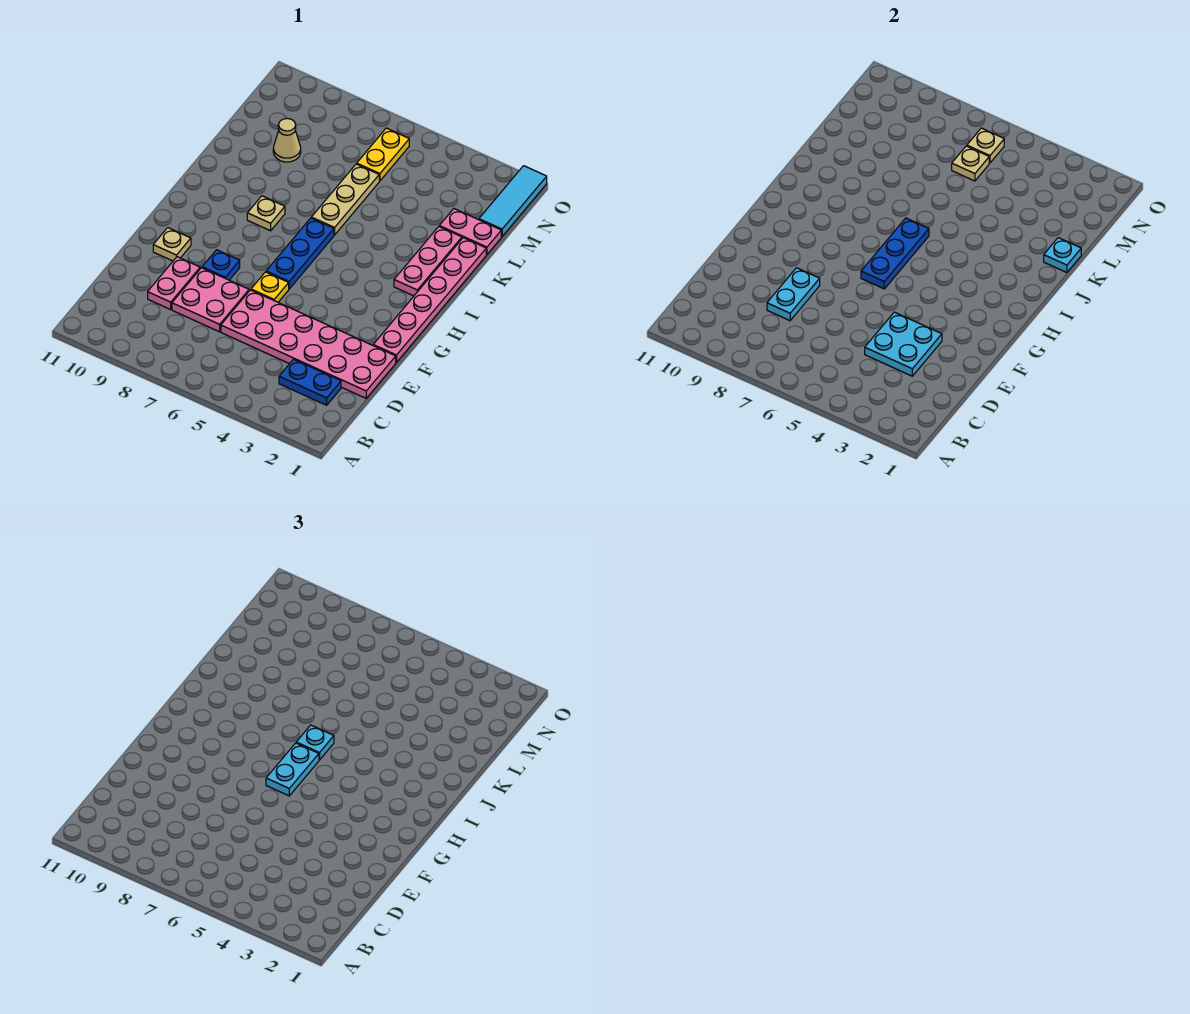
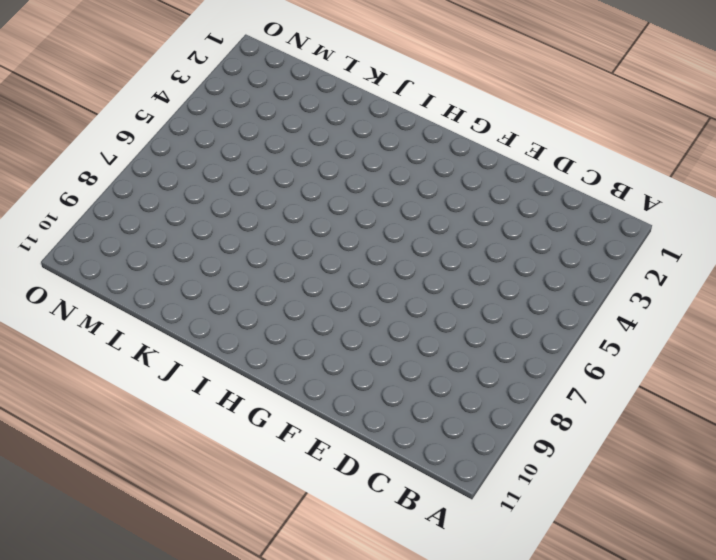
none -> blue plate C2:C3 level 1
none -> pink plate D1:E6 level 1
none -> pink plate D7:E8 level 1

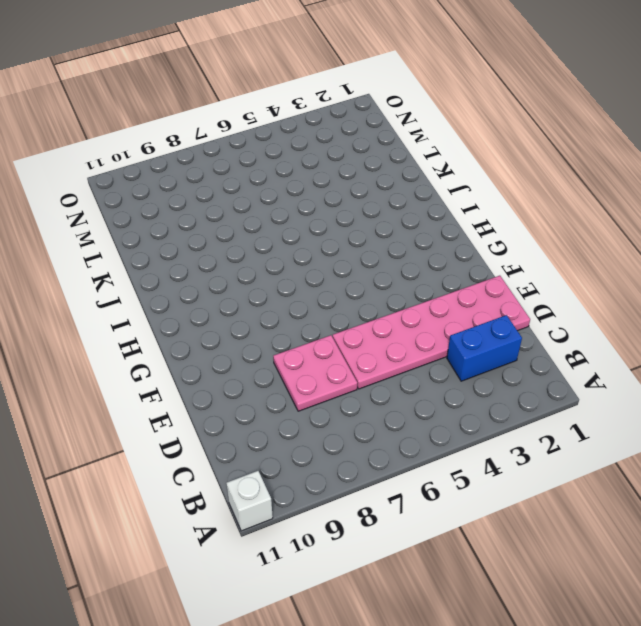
white brick A11 level 1 -> none
blue brick C2:C3 level 1 -> blue plate C2:C3 level 1
none -> pink plate D9:E9 level 1
none -> pink plate F1:K1 level 1
none -> yellow plate F6 level 1

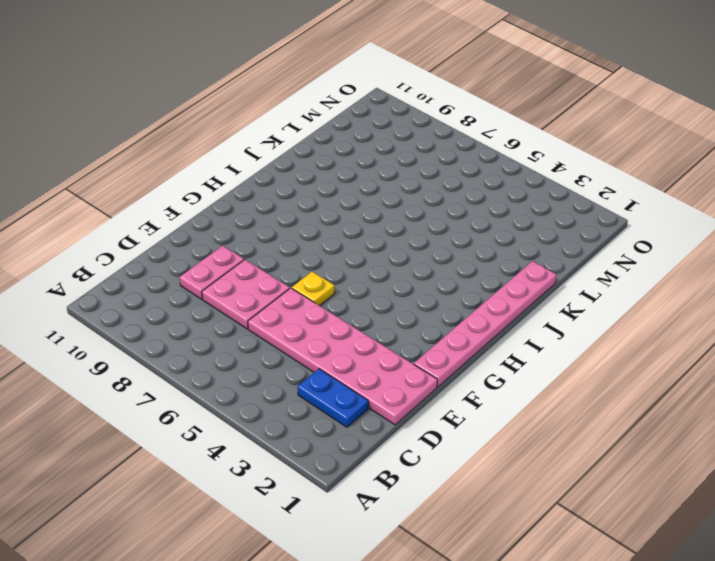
none -> blue plate F8 level 1
none -> tan plate F10 level 1
none -> blue plate G6:I6 level 1

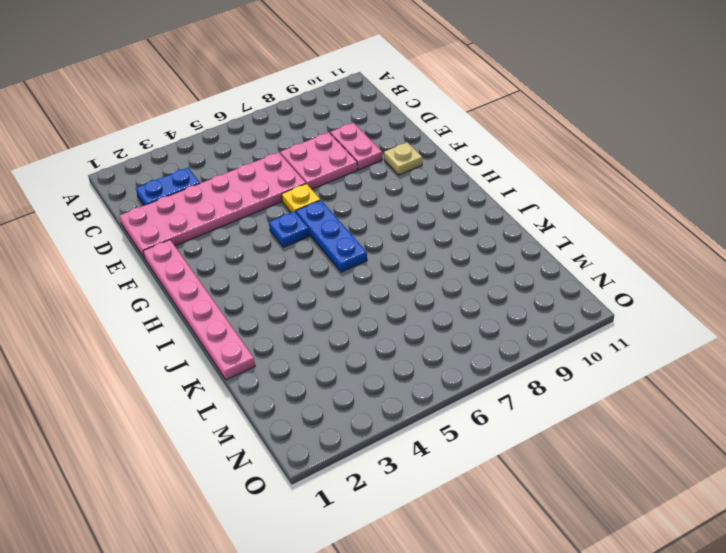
blue plate G5 level 1 -> blue plate F8 level 1
none -> pink plate I2:K2 level 1
none -> tan plate I8 level 1
none -> tan plate J6:L6 level 1

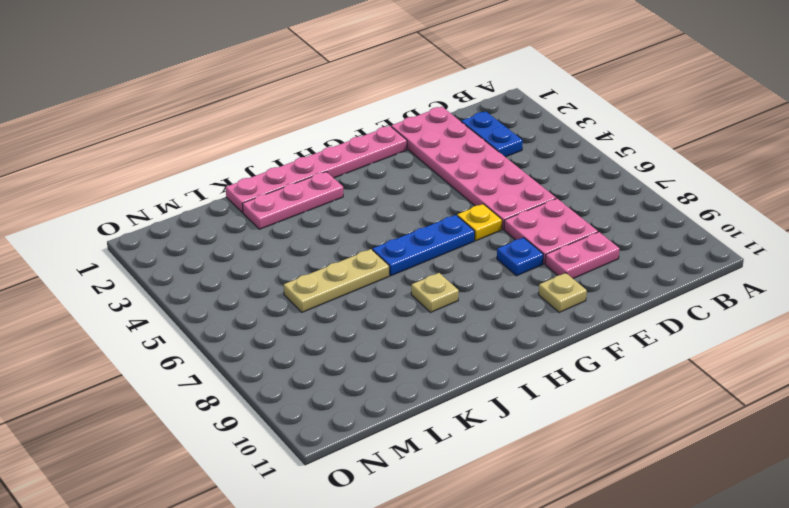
none -> pink plate L1:L2 level 1
none -> tan cone L9 level 1
none -> cyan tile M1:O1 level 1

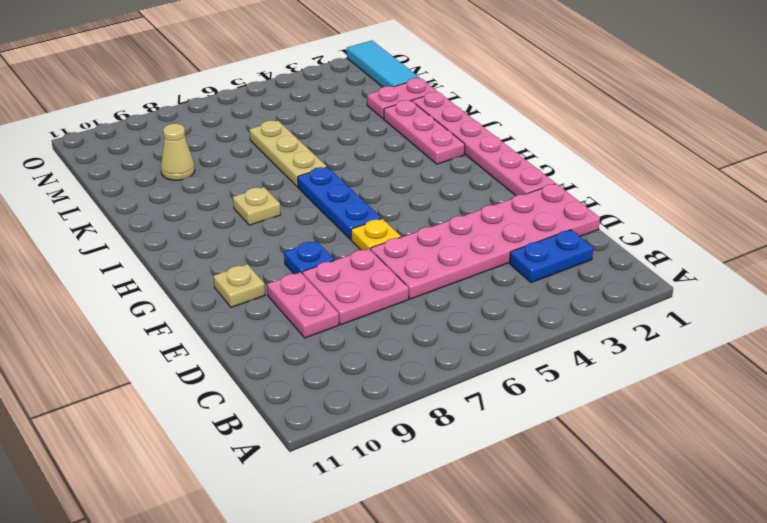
none -> yellow plate M6:N6 level 1
none -> cyan plate D3:E4 level 2
none -> cyan plate D8:E8 level 2

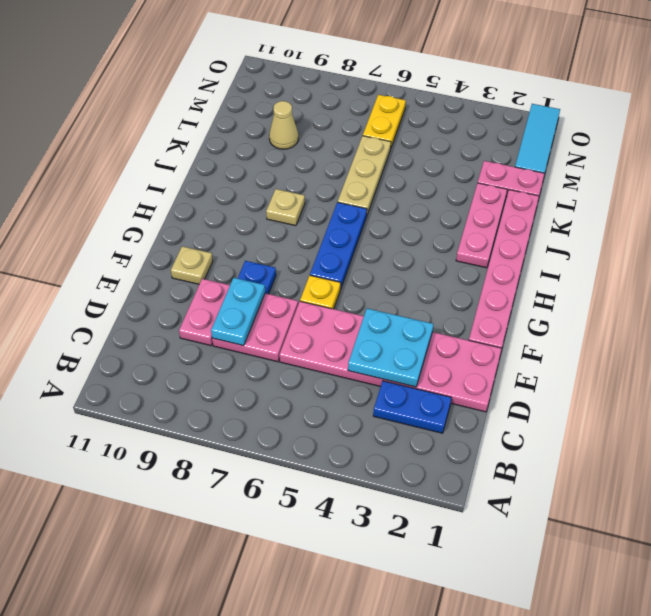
none -> blue plate G6:I6 level 2
none -> cyan plate K1 level 2
none -> tan plate M6 level 2

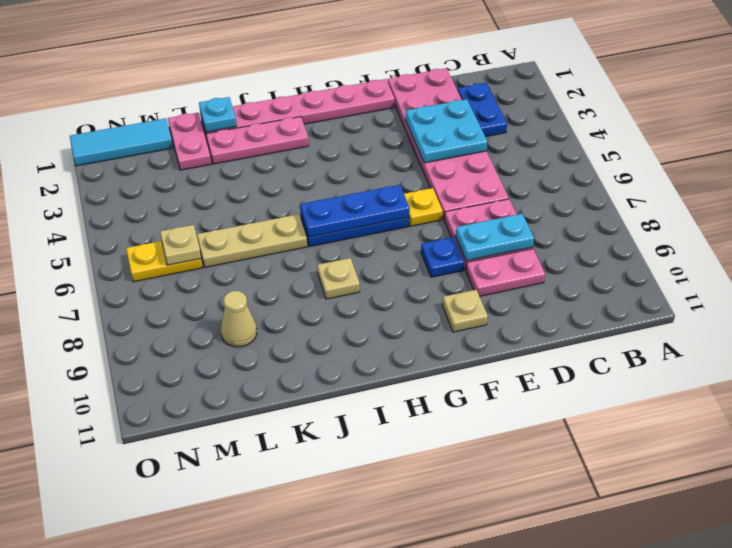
none -> tan plate N6 level 2
none -> cyan plate G6:H6 level 3
none -> cyan plate I6 level 3

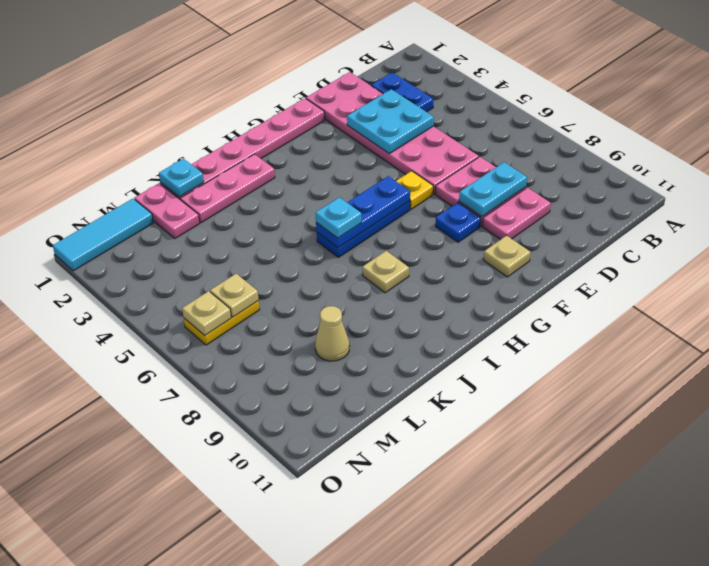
none -> tan plate J6:L6 level 1
none -> cyan plate G6:H6 level 3

